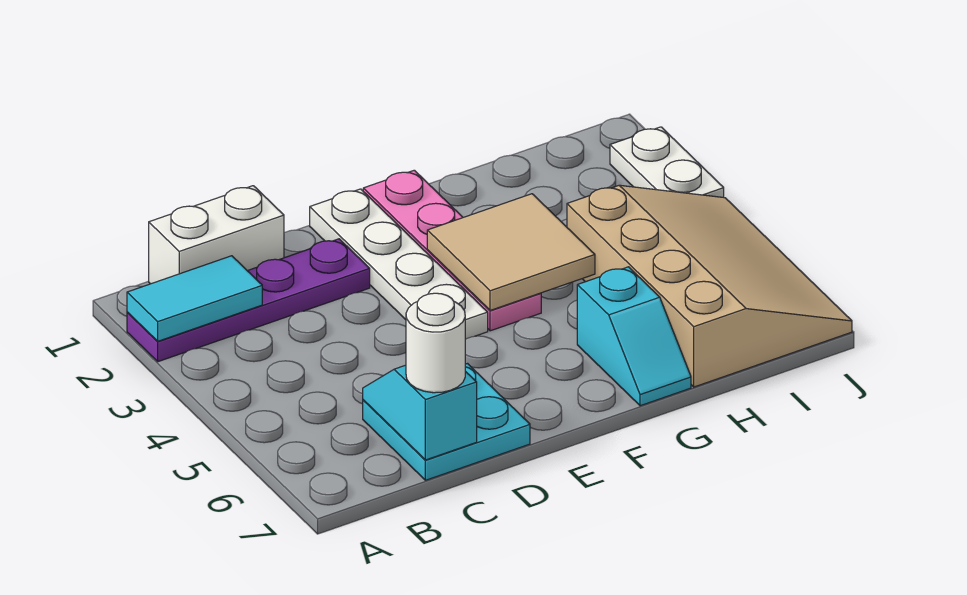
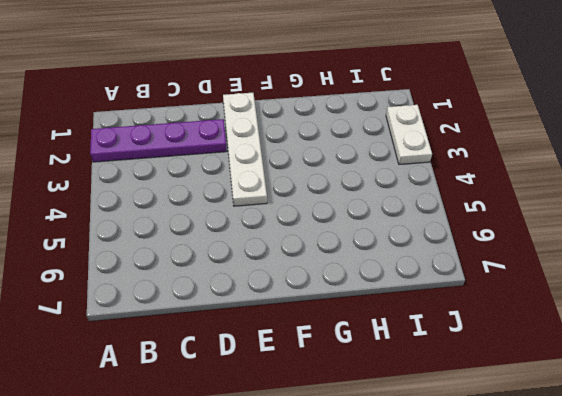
none -> white brick B1:C1 level 1
none -> cyan plate C6:D7 level 1
none -> pink plate F1:F4 level 1

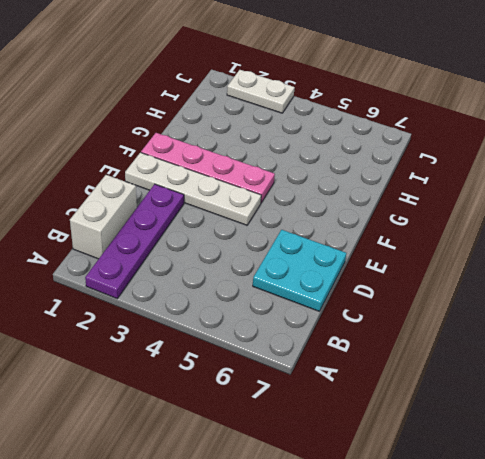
none -> cyan slope G6:G7 level 1 top 6
none -> tan slope H4:J7 level 1 top H
none -> cyan tile A2:B2 level 2

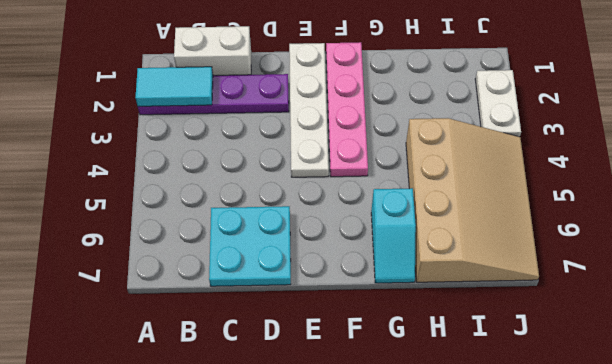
none -> cyan slope C6:C7 level 2 top 7
none -> tan tile F3:G4 level 2
none -> white round brick C7 level 3

